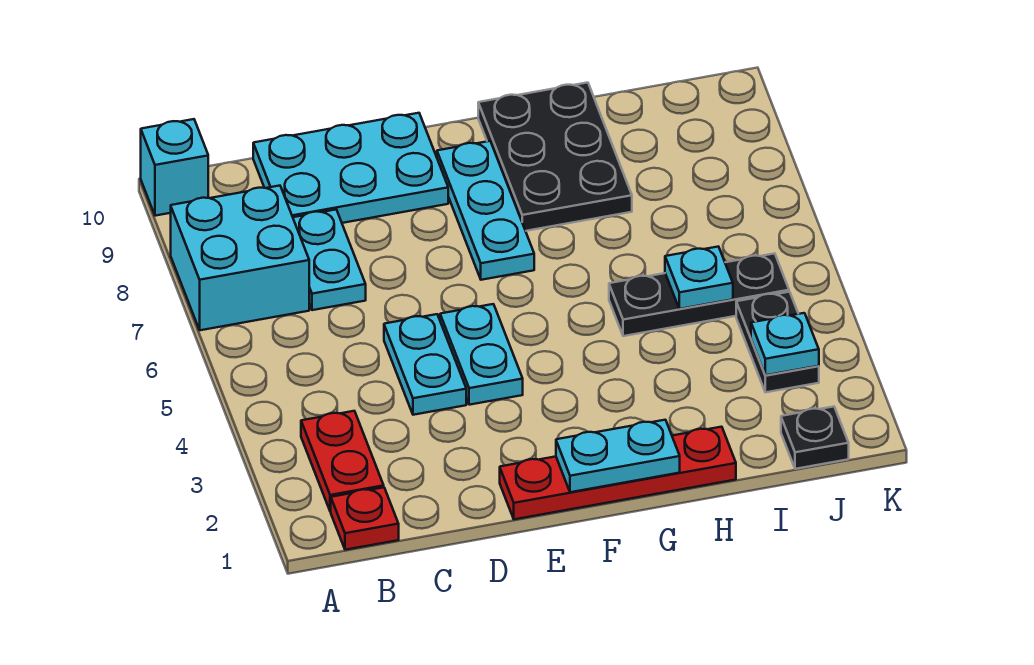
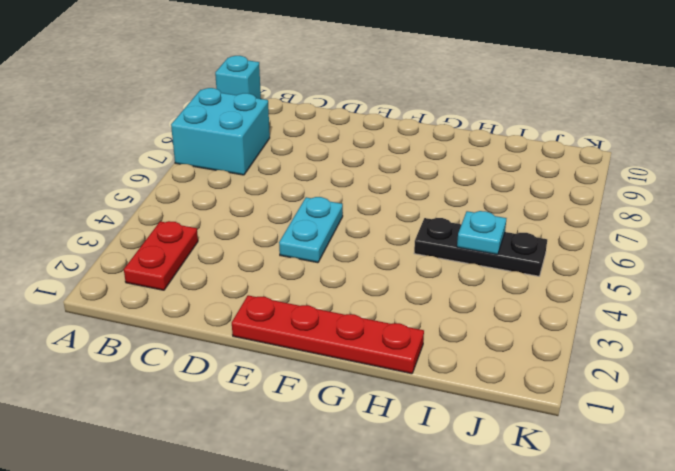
none -> red plate B1 level 1
none -> cyan plate C7:C8 level 1
none -> cyan plate C9:E10 level 1

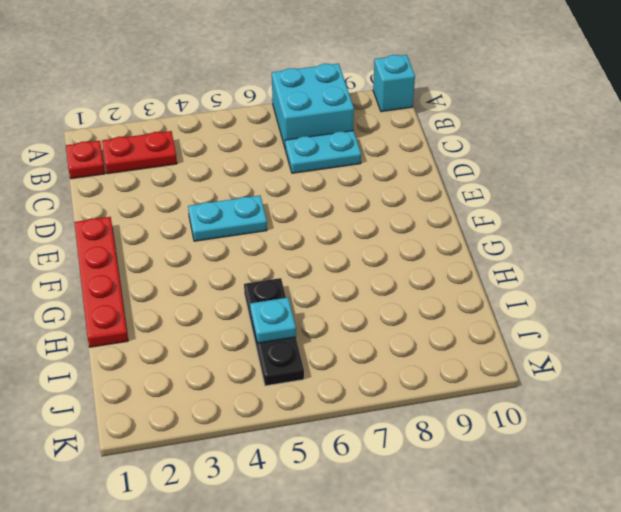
none -> cyan plate C9:E10 level 1
none -> cyan plate D4:D5 level 1
none -> cyan plate F7:F9 level 1

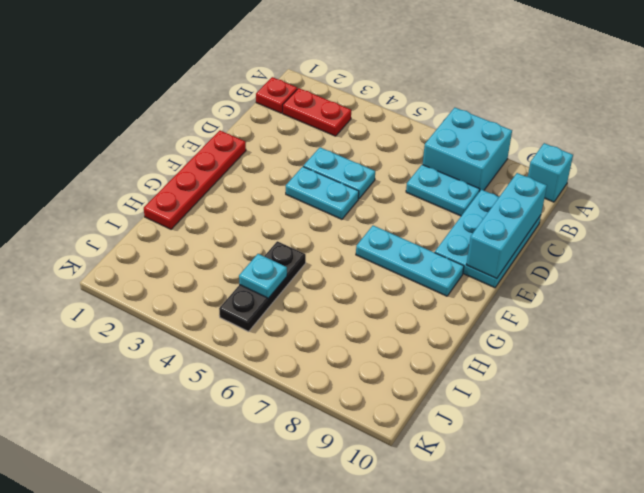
cyan brick C10:E10 level 2 -> none
none -> black plate G8:H10 level 1
none -> black plate J1 level 1
none -> black plate J3:J4 level 1

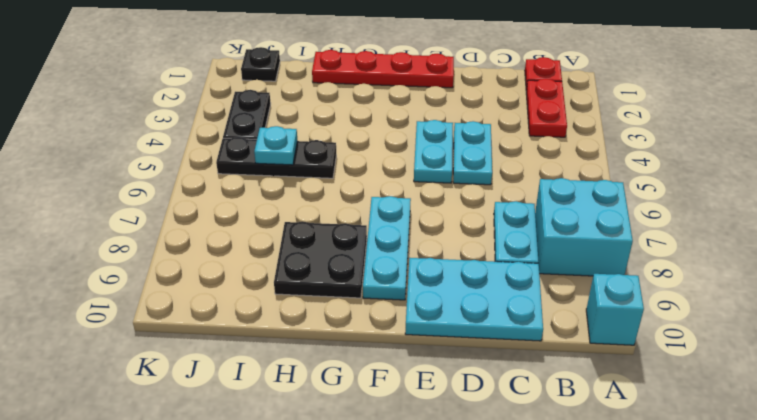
black plate G8:H9 level 1 -> black plate G8:H10 level 1
none -> cyan plate F1:G1 level 2
none -> cyan plate J3 level 2

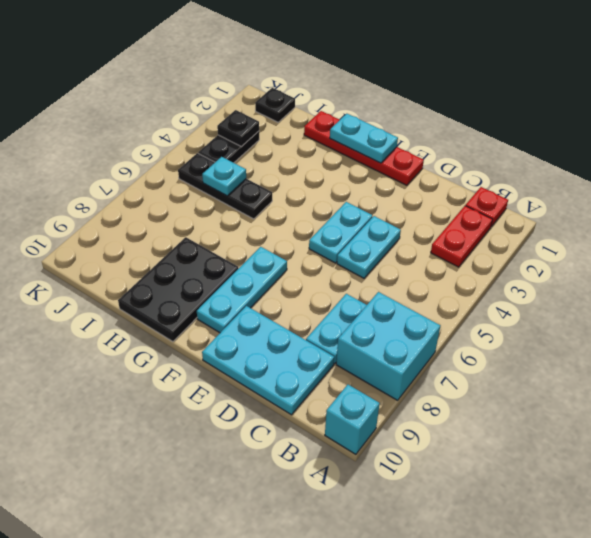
black plate J3 level 2 -> cyan plate J3 level 2

